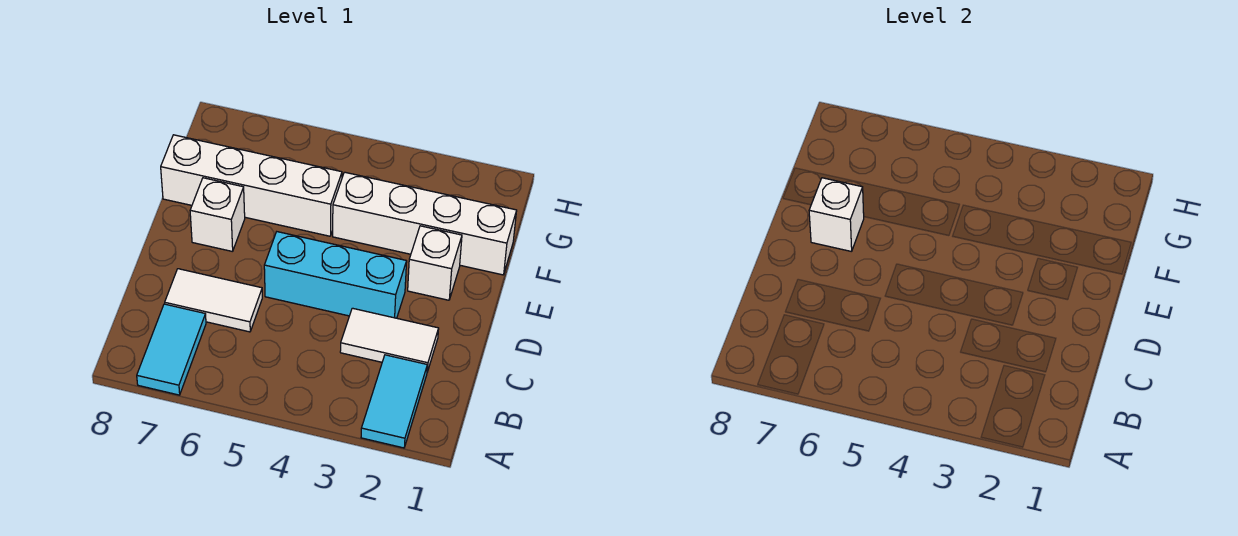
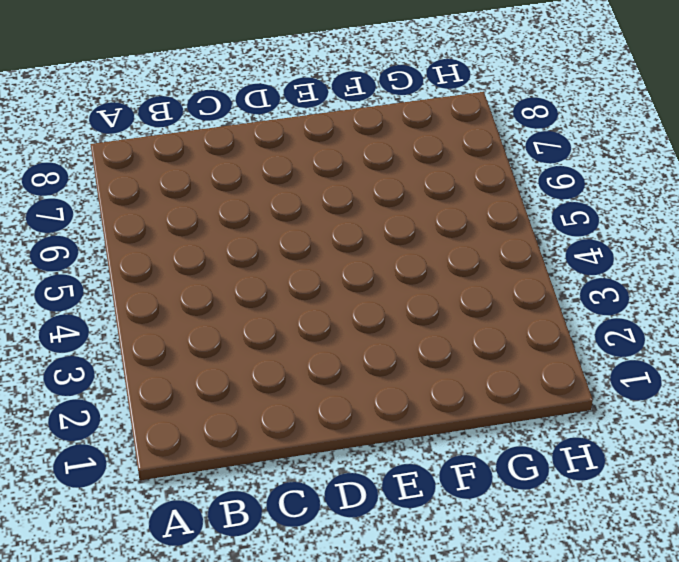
none -> cyan tile A2:B2 level 1
none -> cyan tile A7:B7 level 1

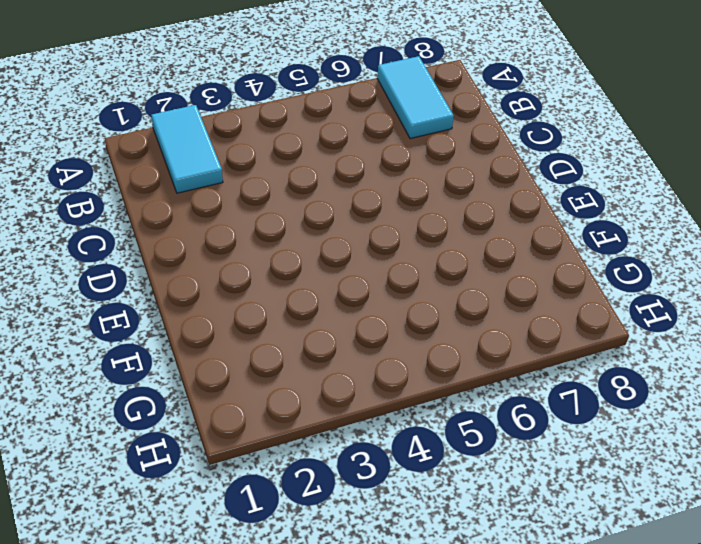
none -> white tile C2:C3 level 1
none -> white tile C6:C7 level 1

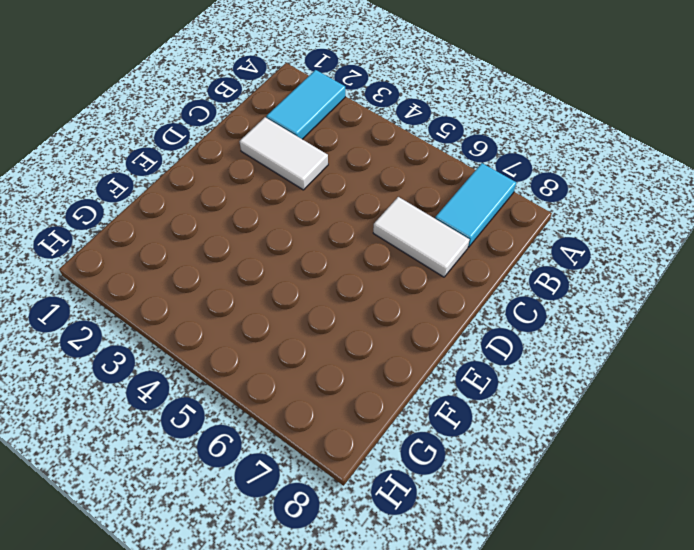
none -> cyan brick D3:D5 level 1
none -> white brick E2 level 1

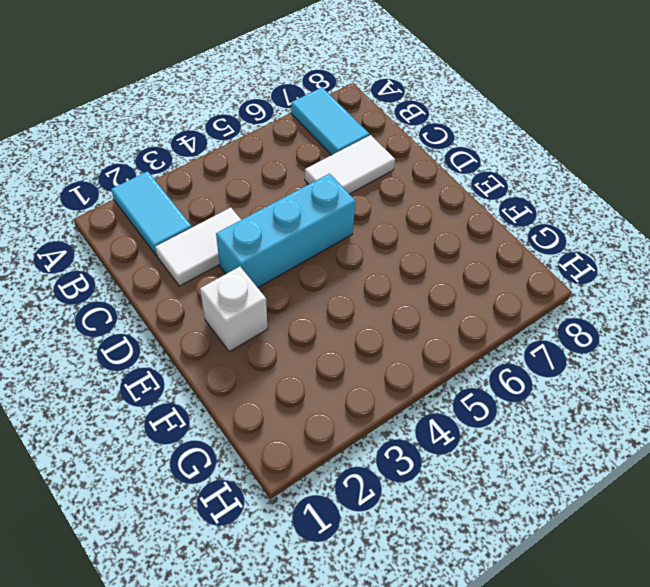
none -> white brick E7 level 1
none -> white brick F1:F4 level 1

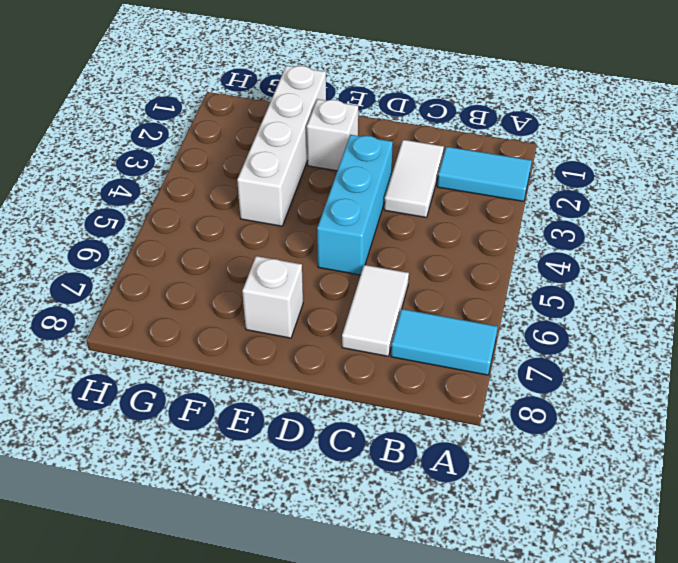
none -> white brick F5:F8 level 1
none -> white brick E7 level 2

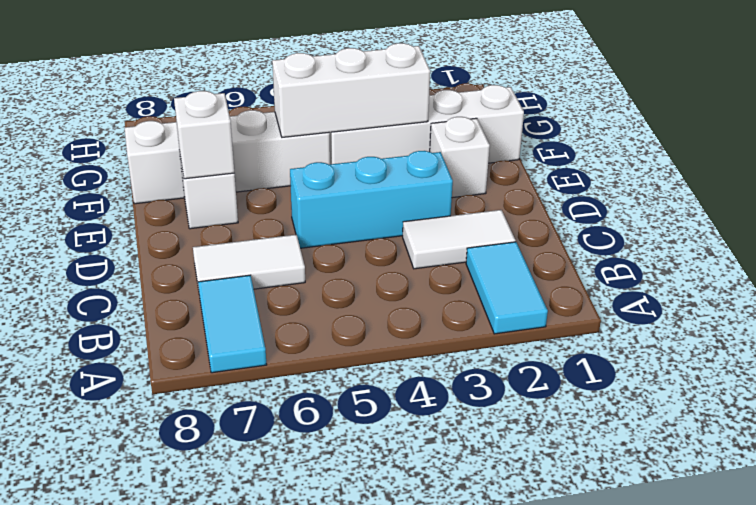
white brick F3:F5 level 2 -> none

